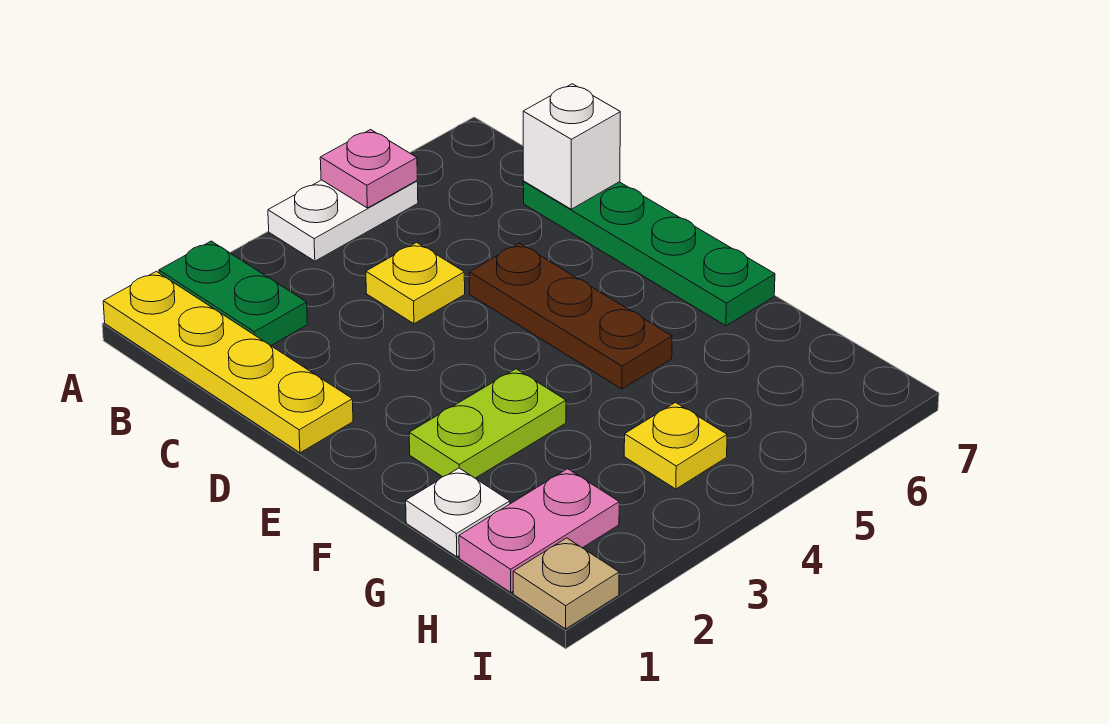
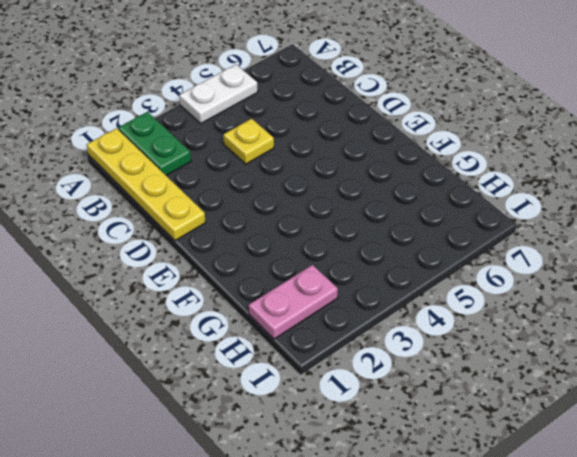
none -> green plate C7:F7 level 1
none -> brown plate D5:F5 level 1
none -> lime plate F2:F3 level 1

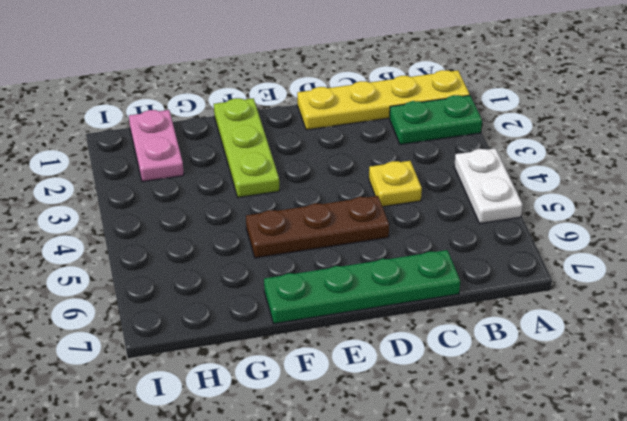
lime plate F1:F3 level 1 -> lime plate F2:F3 level 1
none -> white plate G1 level 1
none -> yellow plate H4 level 1
none -> tan plate I1 level 1

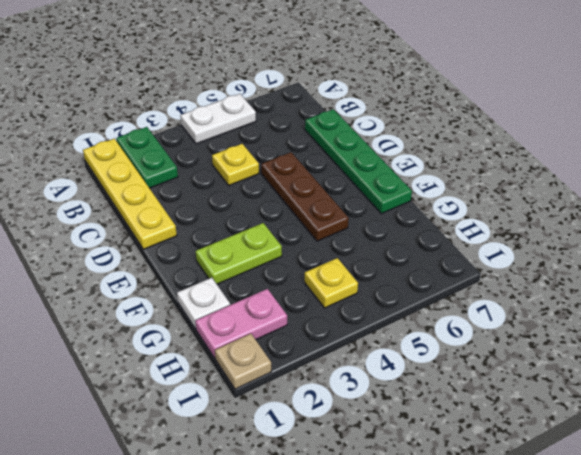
none -> pink plate A5 level 2
none -> white brick C7 level 2

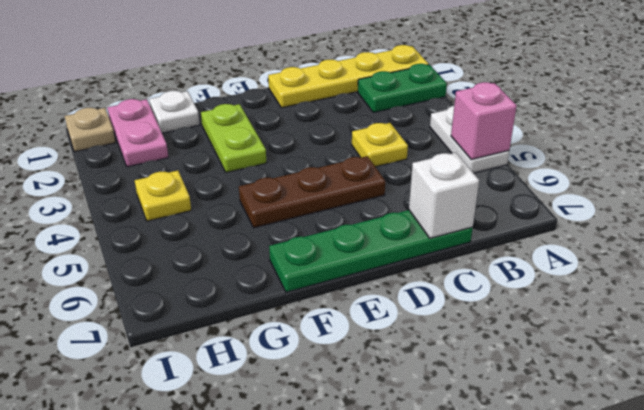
pink brick A5 level 2 -> pink plate A5 level 2

